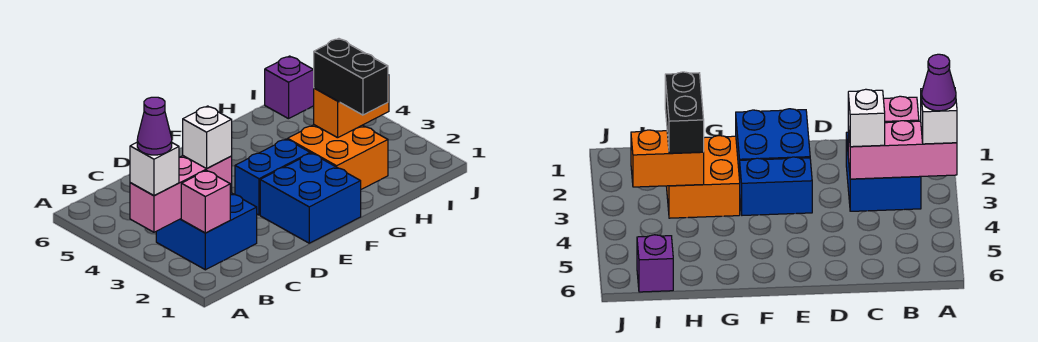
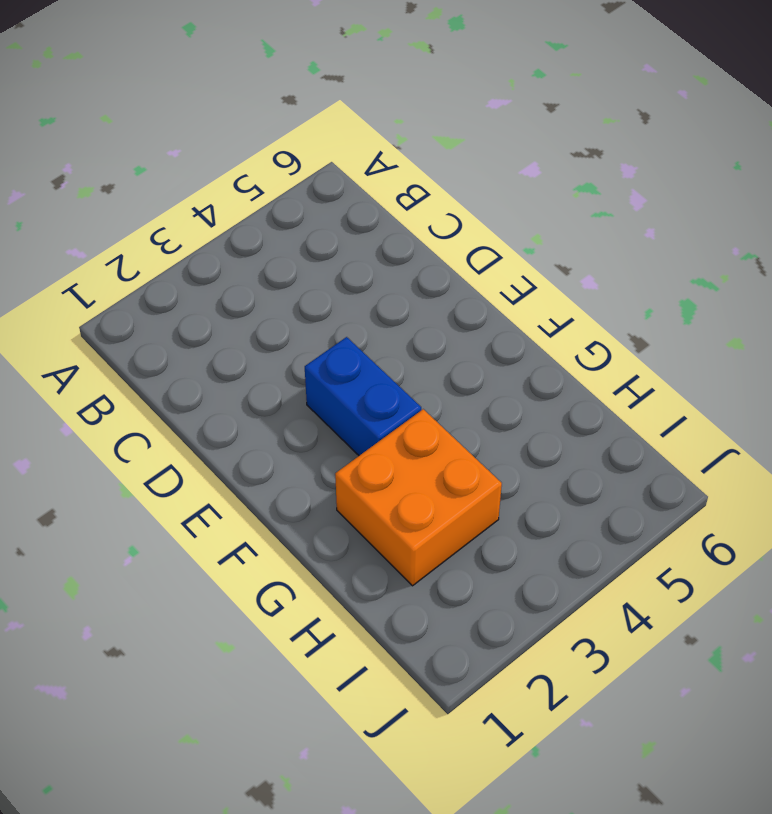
none -> blue brick B2:C3 level 1
none -> blue brick E1:F2 level 1
none -> purple brick I6 level 1

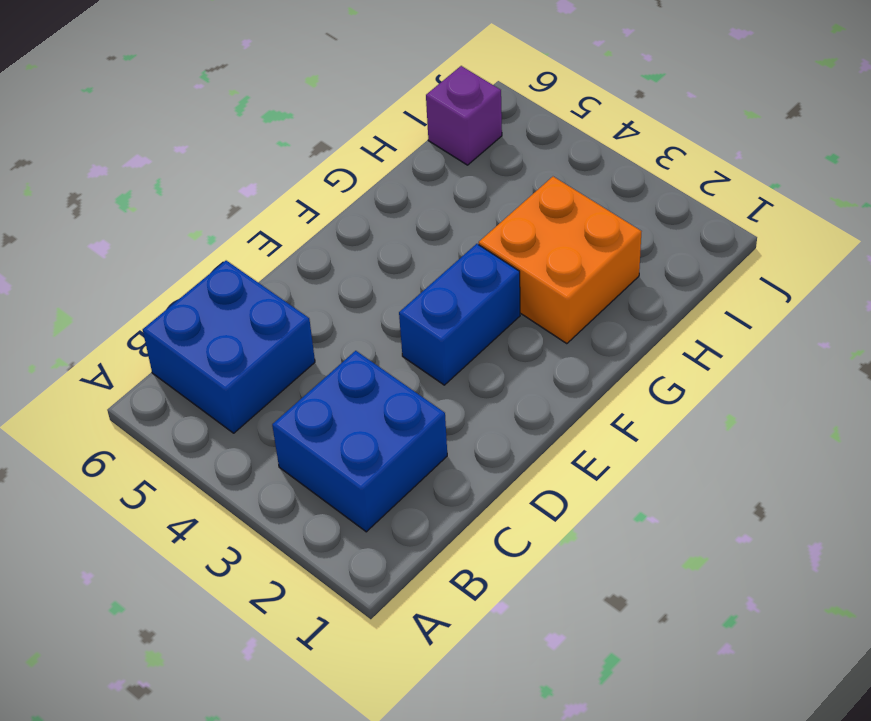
blue brick B5:C6 level 1 -> blue brick E1:F2 level 1
none -> pink brick A3:C3 level 2
none -> pink brick B2 level 2
none -> orange brick H3:I3 level 2

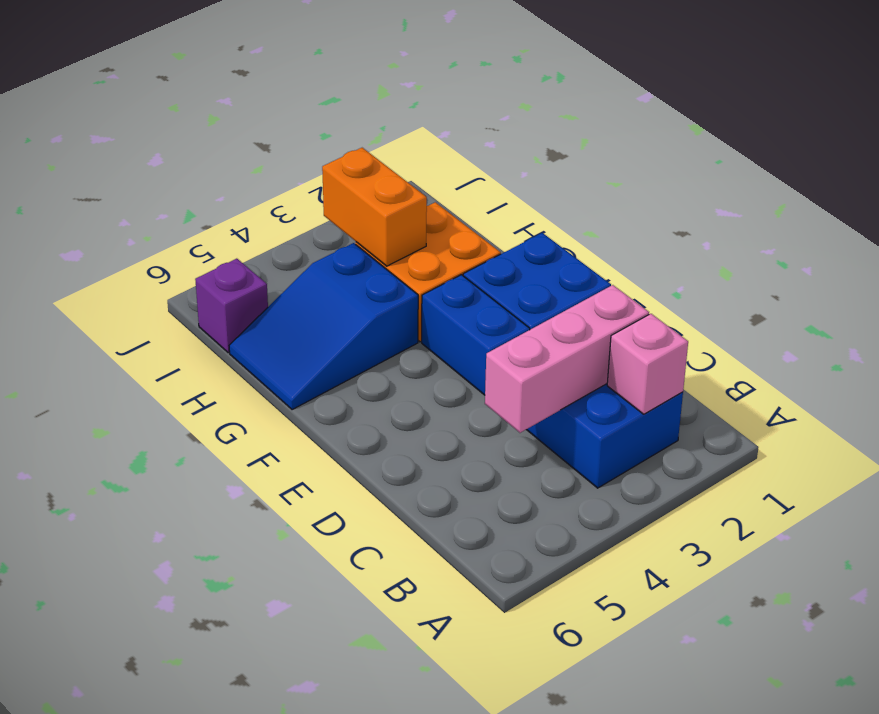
pink brick C2:C4 level 2 -> pink brick A3:C3 level 2
blue slope G4:H6 level 1 top 4 -> none
none -> white brick A3 level 3
none -> white brick C3 level 3
none -> black brick H2:H3 level 3

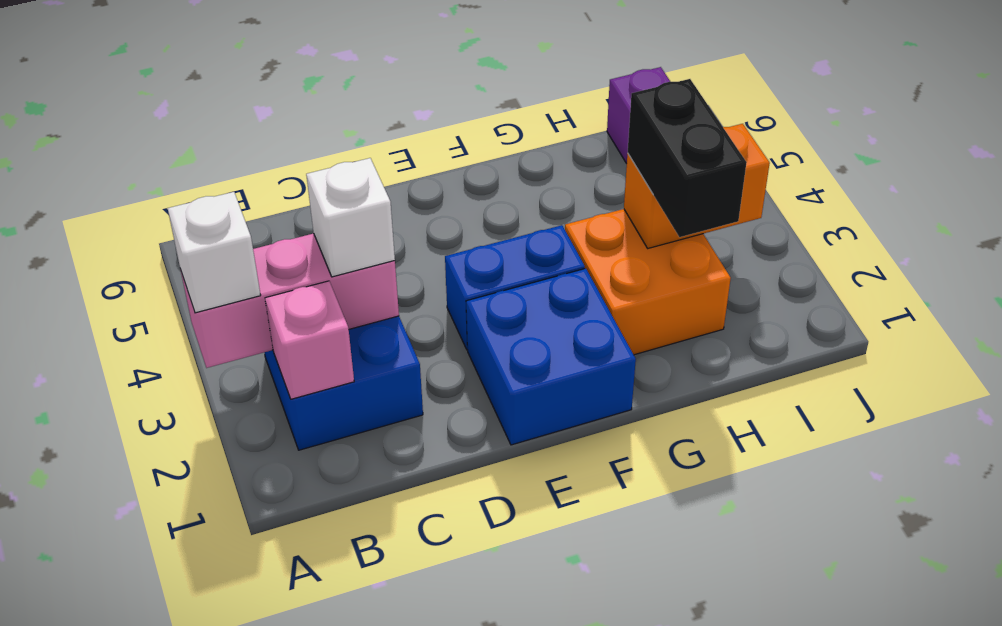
none -> purple cone A3 level 4

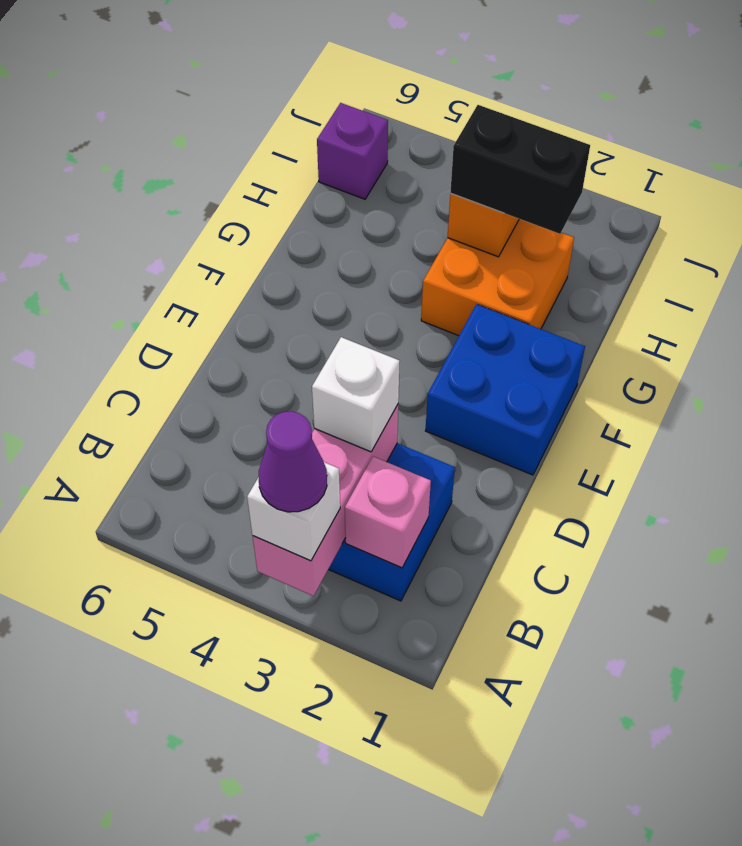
none -> blue brick E3:F3 level 1

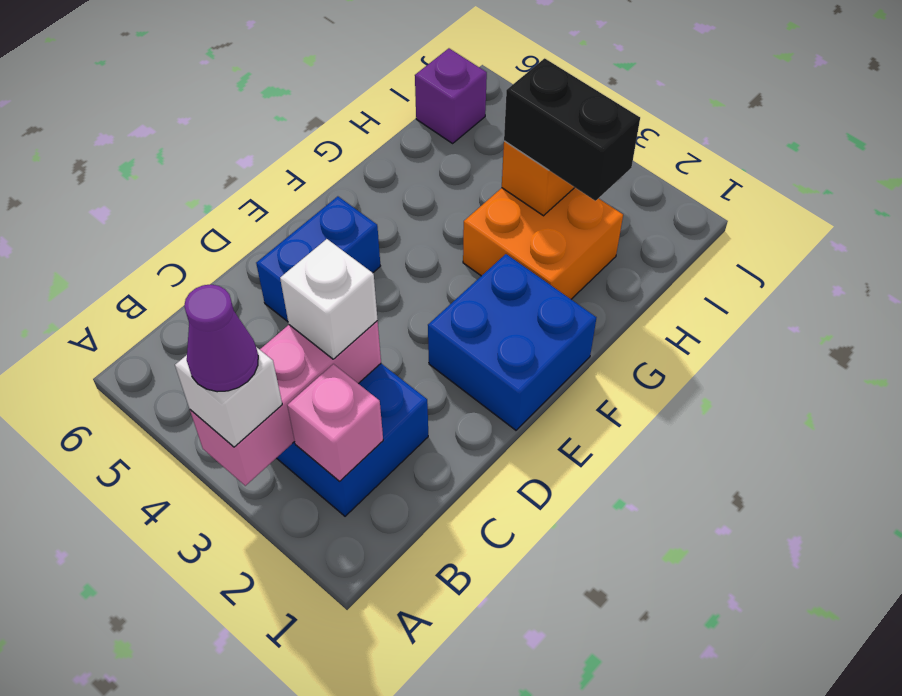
blue brick D5:E5 level 1 -> blue brick E3:F3 level 1

